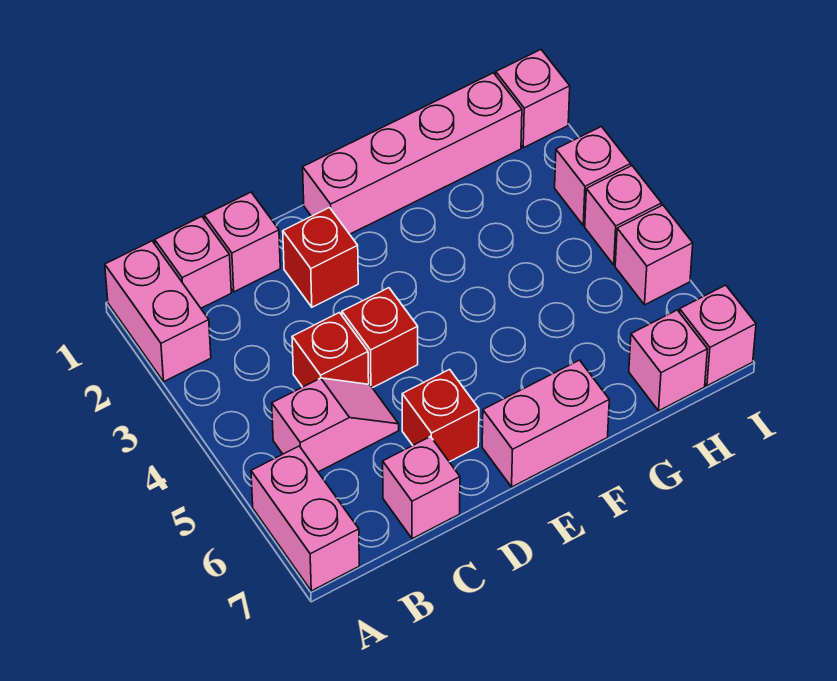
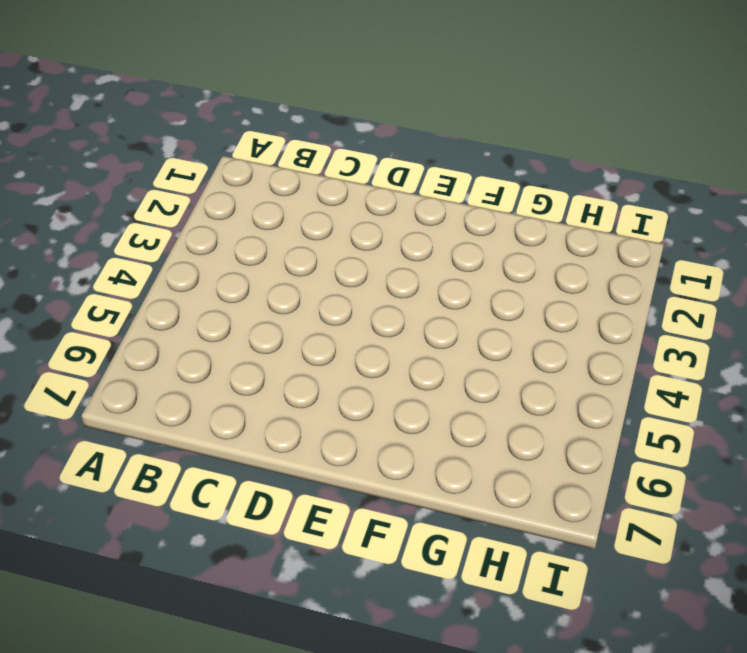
none -> pink brick A1:A2 level 1
none -> pink brick A6:A7 level 1
none -> pink brick B1 level 1

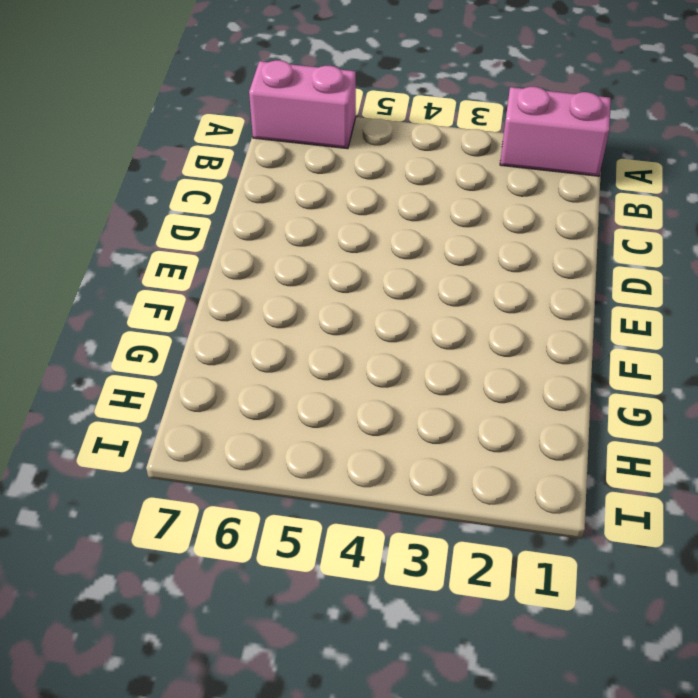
none -> pink brick B1 level 1
none -> pink slope B5:C5 level 1 top B
none -> pink brick C1 level 1

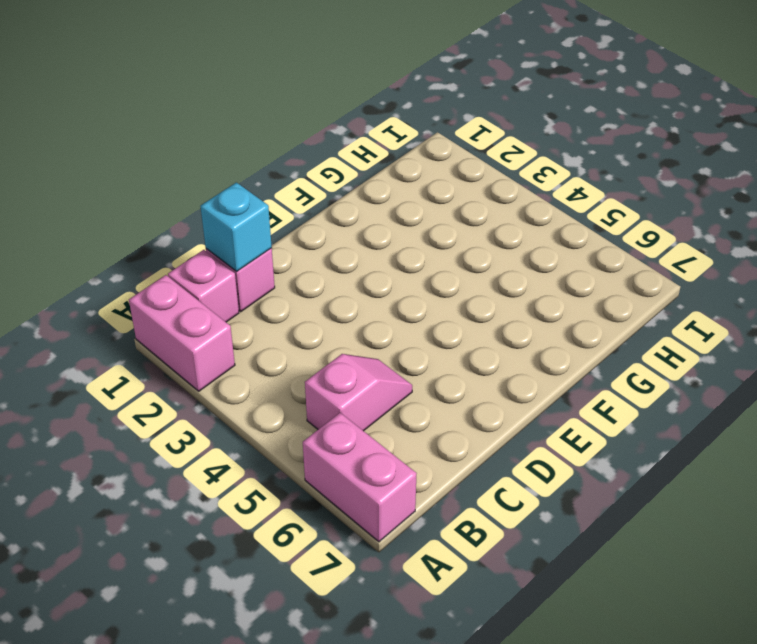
cyan brick C1 level 2 -> none
none -> red brick C4 level 1
none -> pink brick C7 level 1
none -> red brick D2 level 1

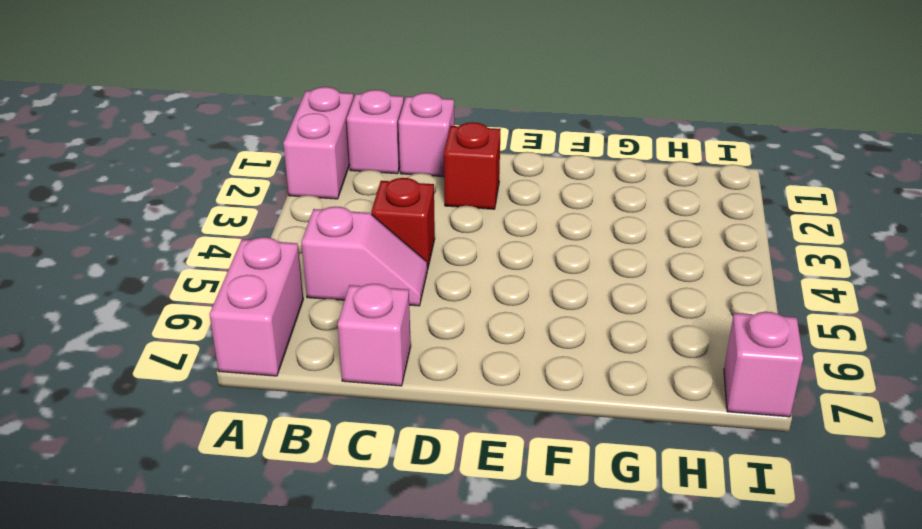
none -> red brick D4 level 1
none -> red brick D6 level 1
none -> pink brick E1:H1 level 1

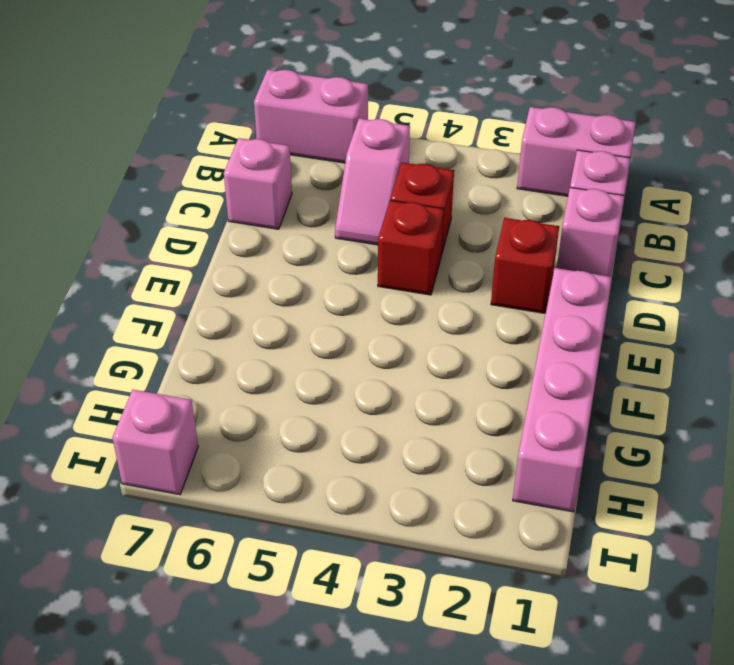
none -> red brick D6 level 1
none -> pink brick E7:F7 level 1
none -> pink brick H7 level 1

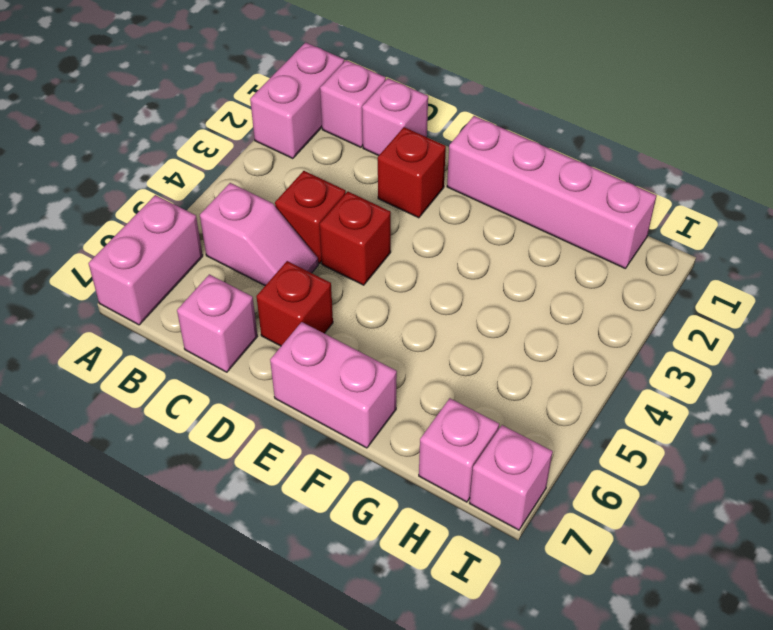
none -> pink brick I1 level 1
none -> pink brick I3 level 1
none -> pink brick I4 level 1

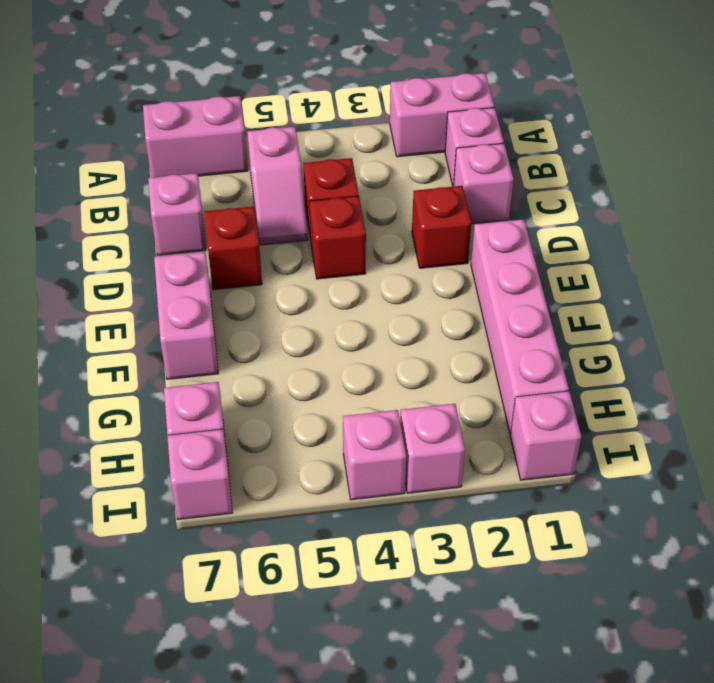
none -> pink brick I5 level 1

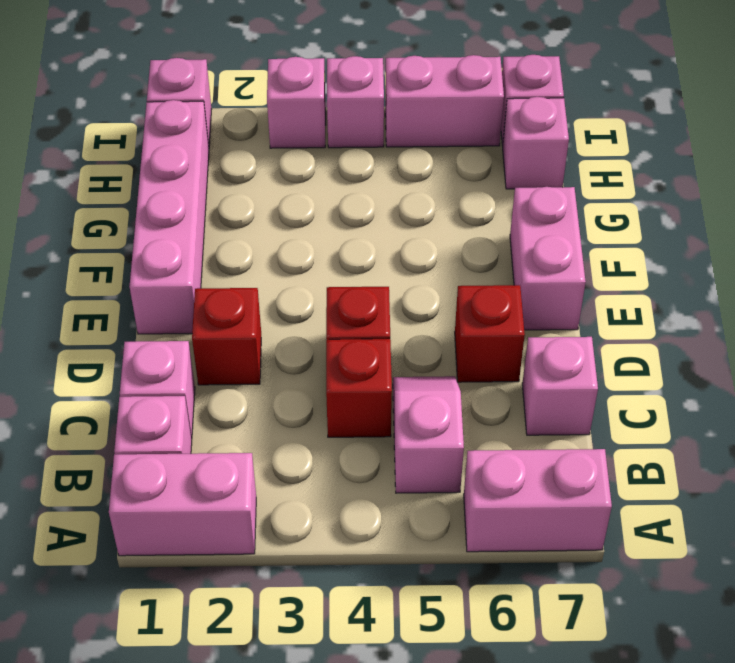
pink brick I5:I6 level 1 -> pink brick I5 level 1

